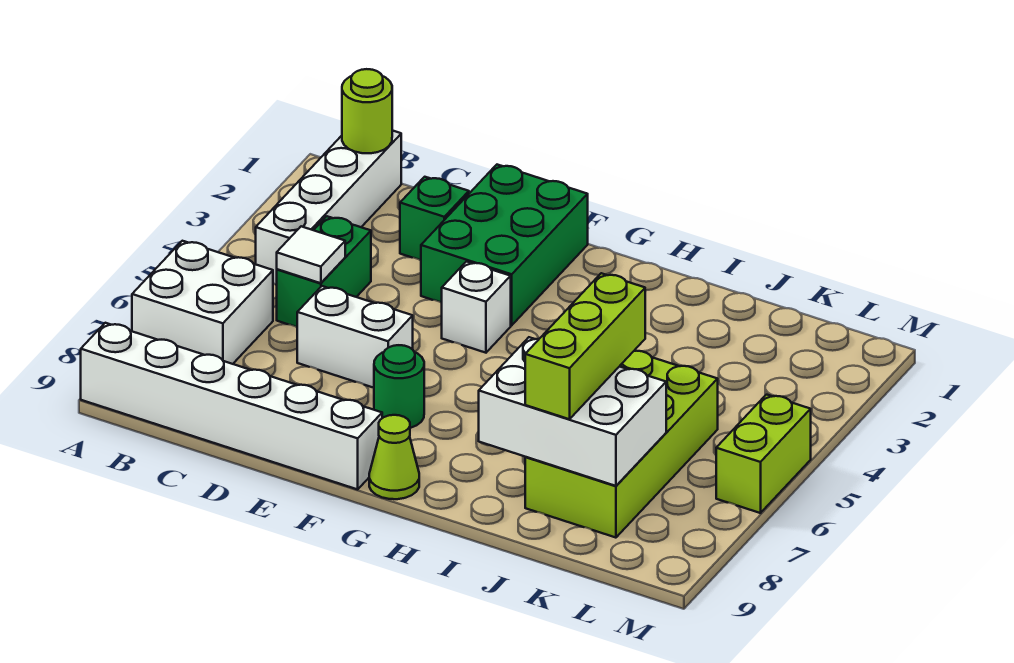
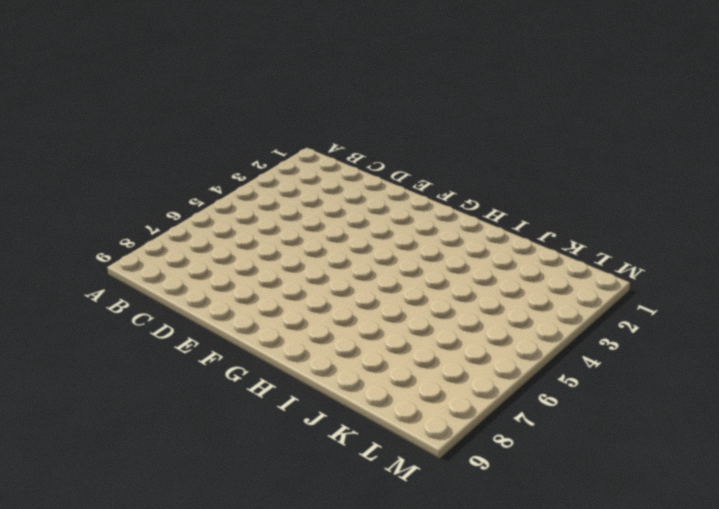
none -> white brick A6:B7 level 1
none -> white brick A9:F9 level 1
none -> white brick B1:B4 level 1

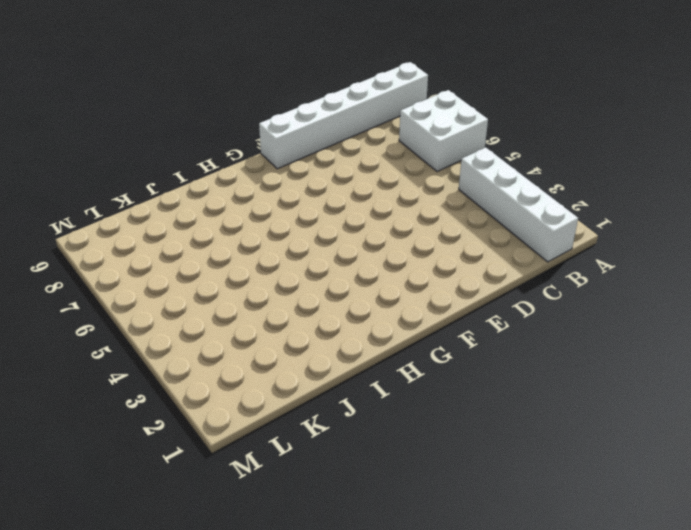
none -> green brick C4:C5 level 1
none -> green brick D2 level 1
none -> white brick D6:E6 level 1

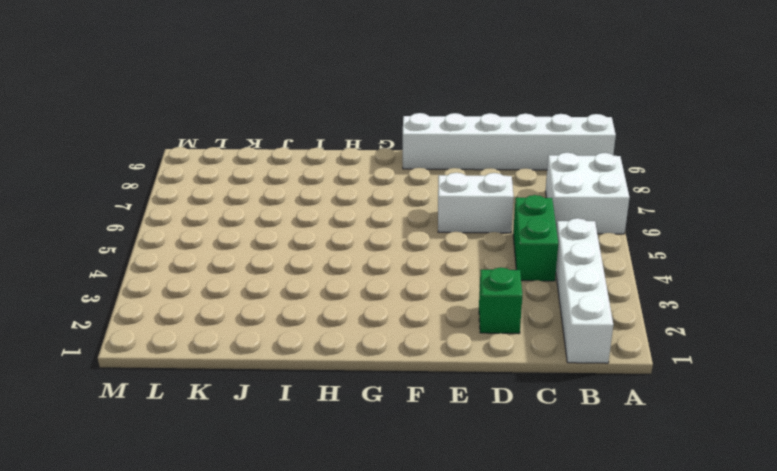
none -> green brick E1:F3 level 1
none -> white brick F4 level 1
none -> green round brick F7 level 1

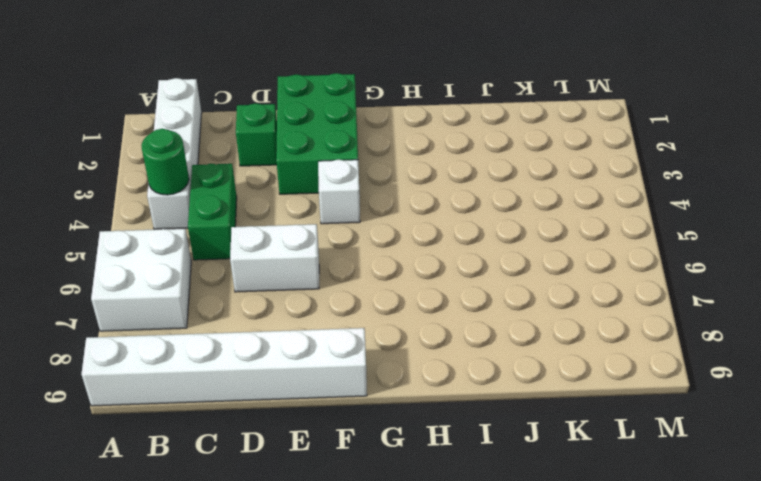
green round brick B4 level 2 -> green round brick F7 level 1
none -> lime cone G9 level 1
none -> lime brick J5:K8 level 1
none -> lime brick M5:M6 level 1

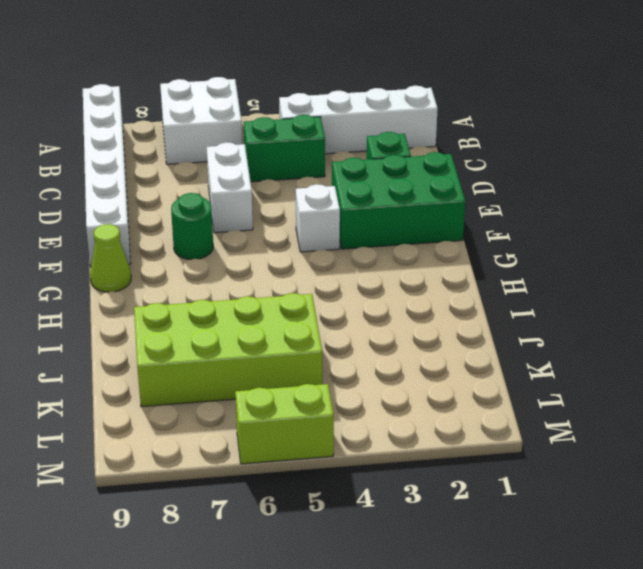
none -> lime round brick B1 level 2
none -> white tile C5 level 2
none -> white brick I7:K8 level 2

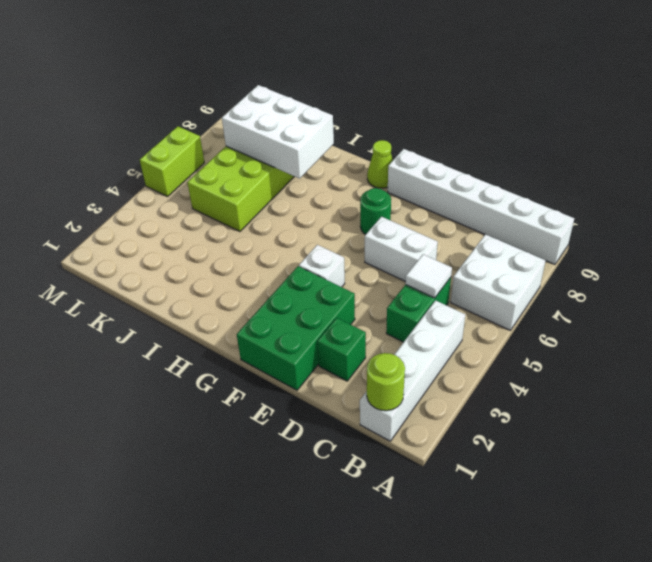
none -> lime brick J6:J8 level 3

